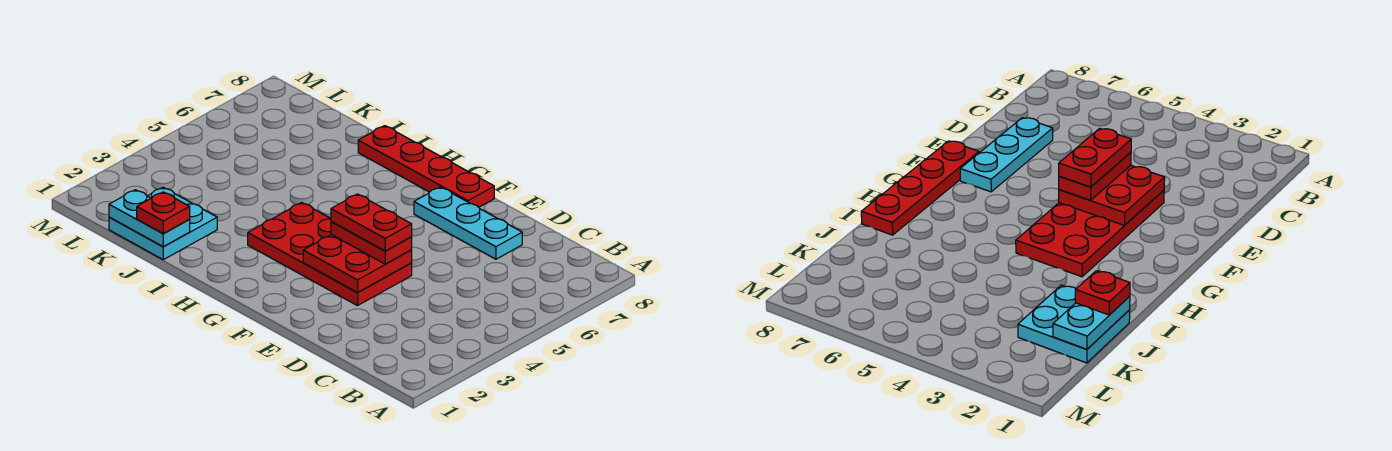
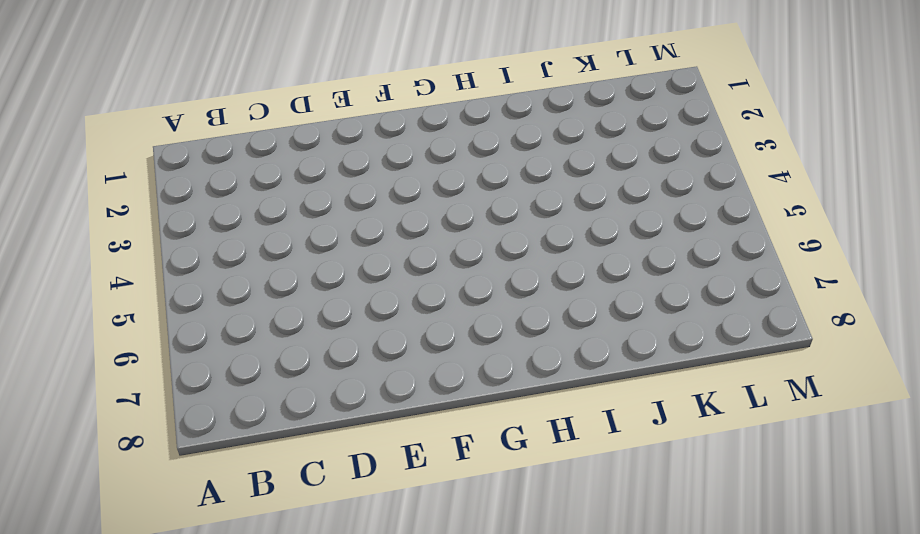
none -> cyan plate D7:F7 level 1
none -> red plate E3:H4 level 1

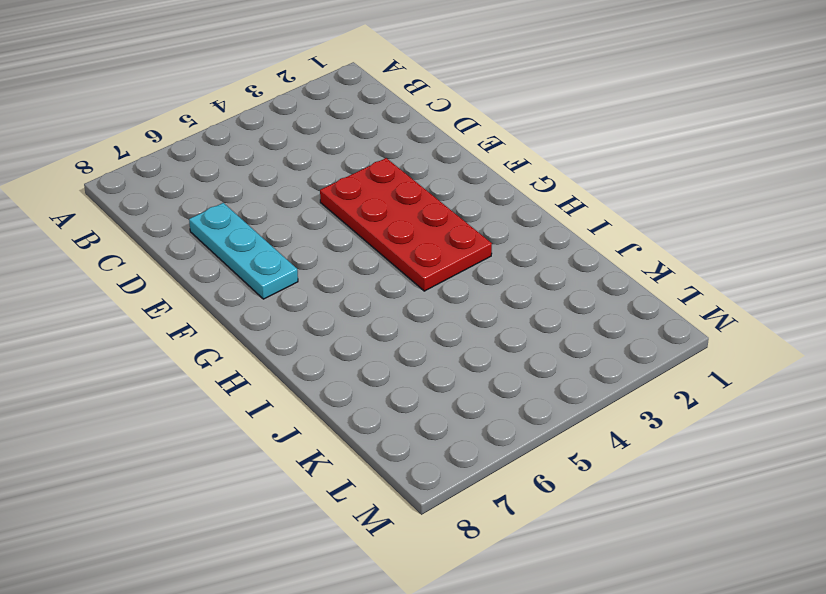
none -> red plate F8:I8 level 1
none -> cyan plate J1:K2 level 1

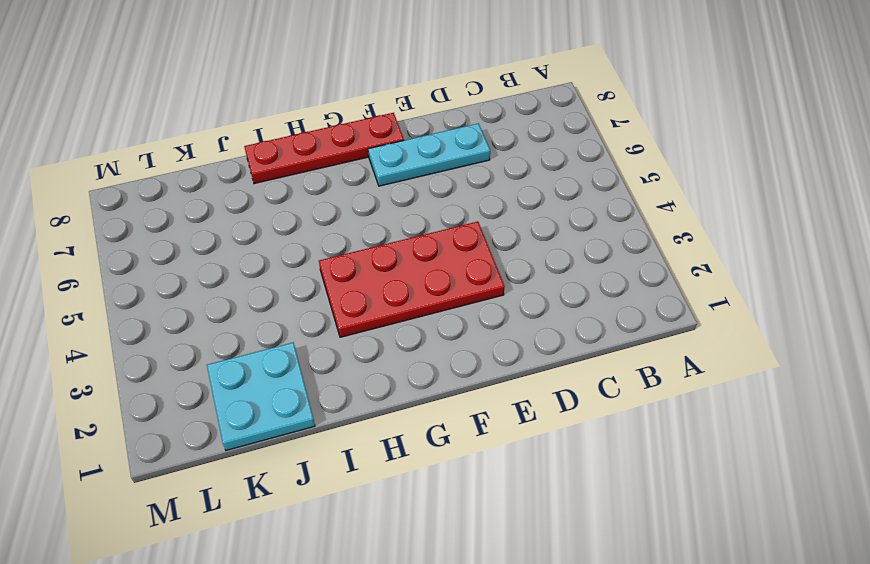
none -> red plate E3:F4 level 2
none -> cyan plate J1:K1 level 2

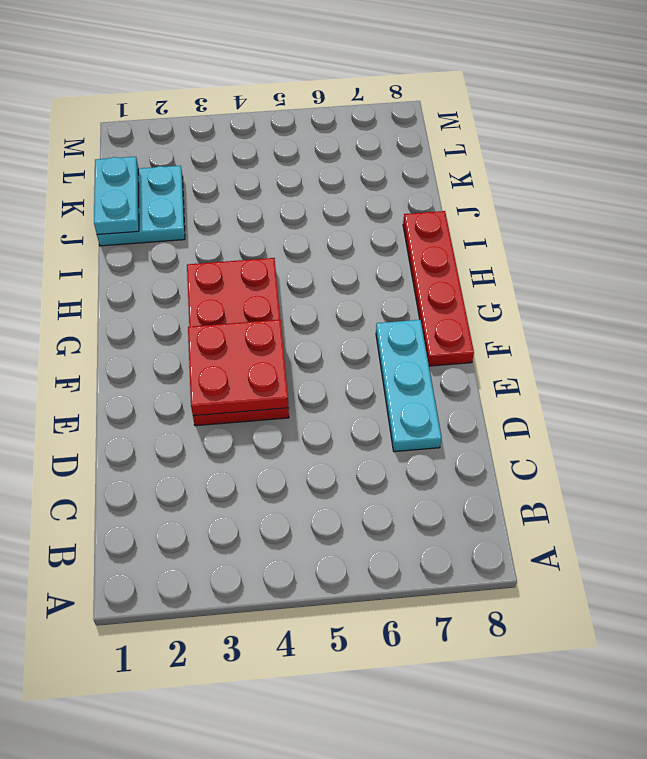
none -> red plate E4:F4 level 3
none -> red plate J1 level 3

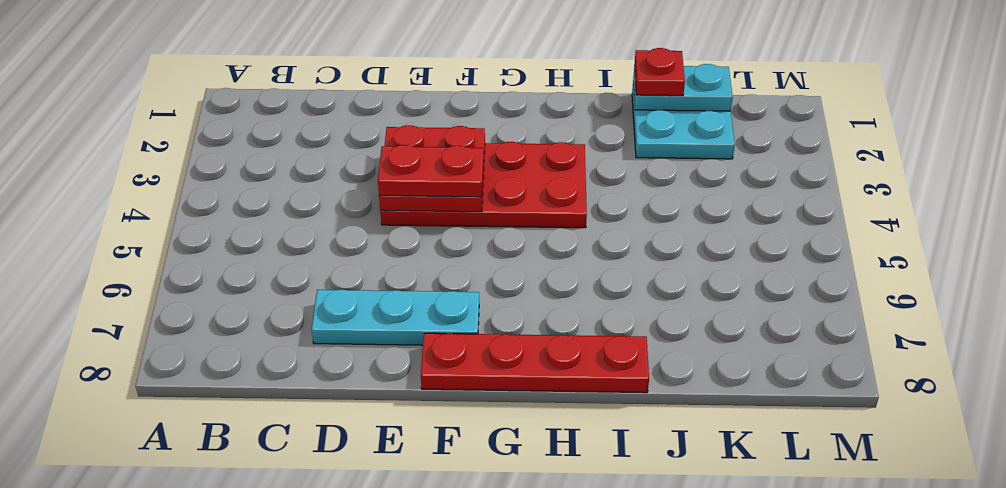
none -> red plate E4:F4 level 4

